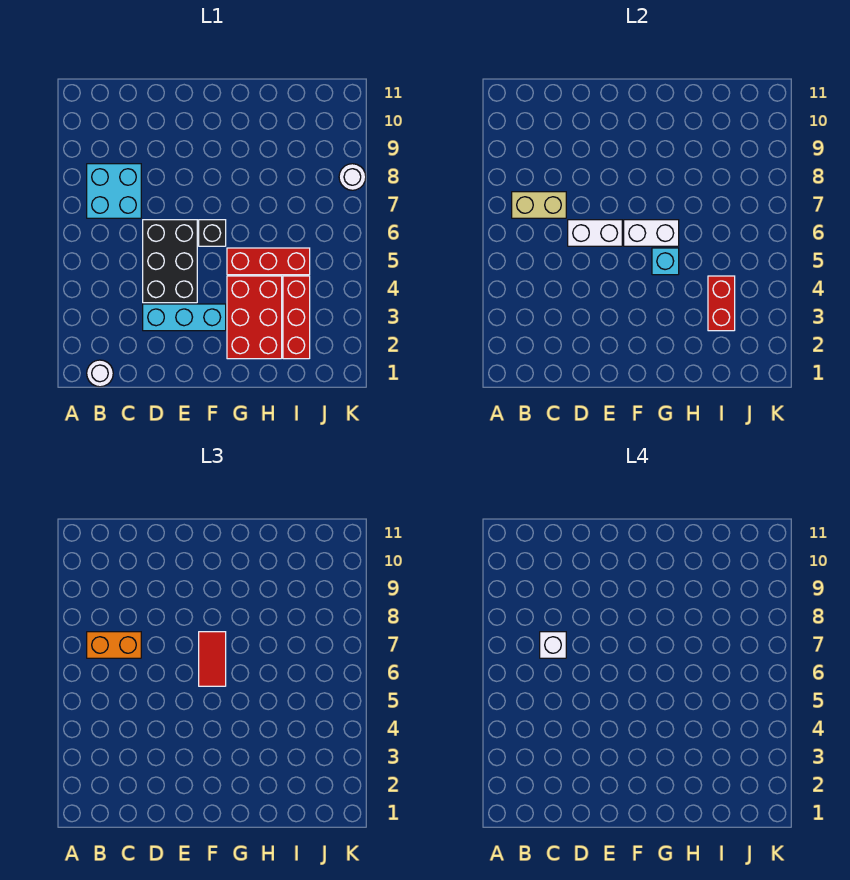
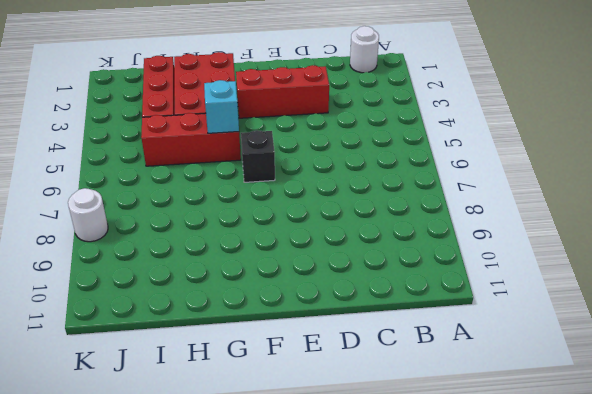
red brick D3:F3 level 1 -> cyan brick D3:F3 level 1
none -> cyan brick B7:C8 level 1
none -> black brick D4:E6 level 1
none -> tan brick B7:C7 level 2

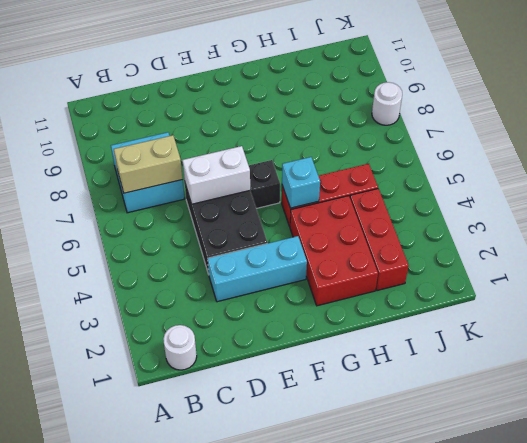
none -> white brick F6:G6 level 2
none -> red brick I3:I4 level 2
none -> orange brick B7:C7 level 3

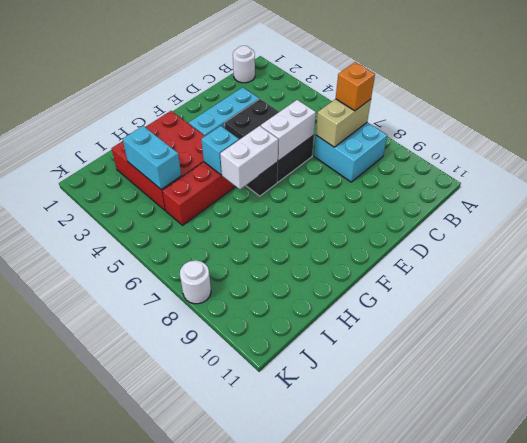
orange brick B7 level 3 -> orange brick B7:C7 level 3
cyan brick I3:I4 level 2 -> red brick I3:I4 level 2
none -> red tile F6:F7 level 3
none -> white brick C7 level 4

